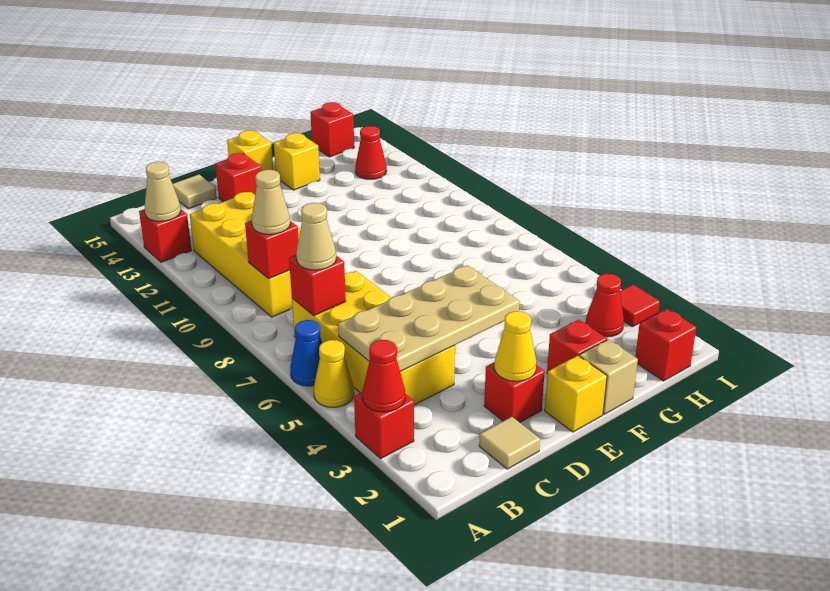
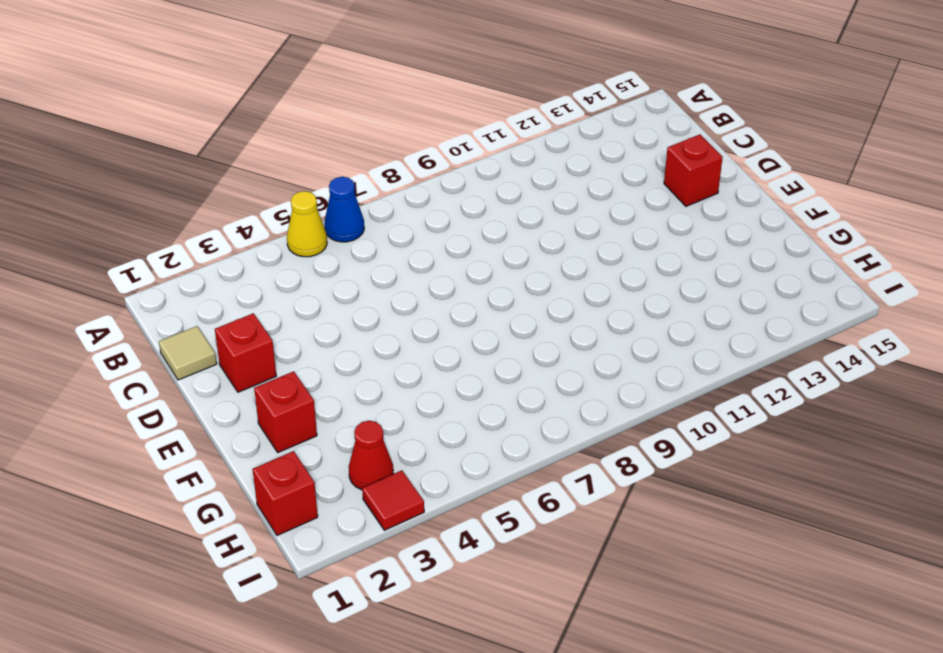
none -> red brick A3 level 1
none -> red brick A13 level 1
none -> yellow brick B4:C7 level 1

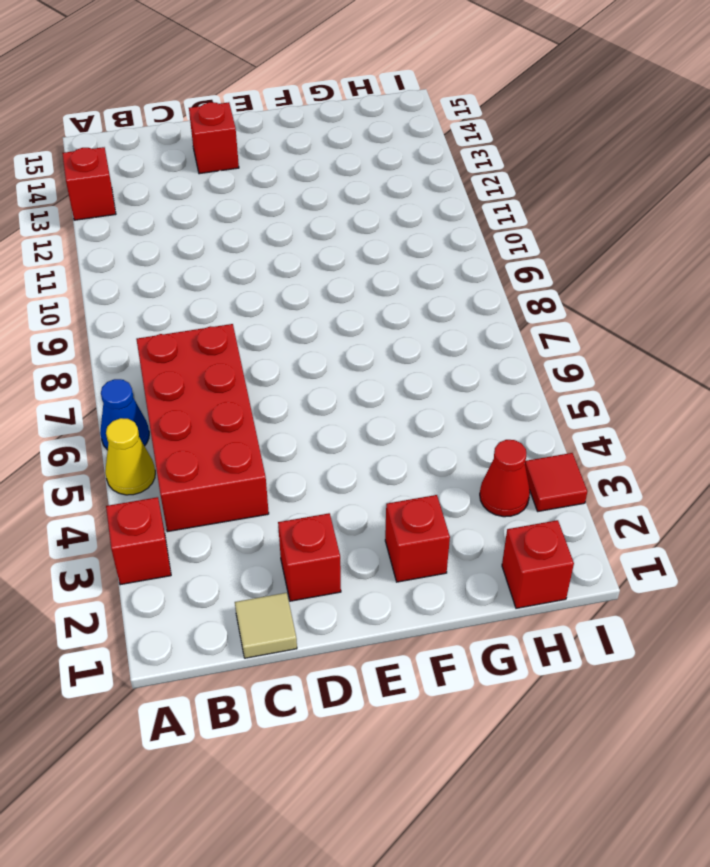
red brick B4:C7 level 1 -> yellow brick B4:C7 level 1
none -> yellow brick B9:C12 level 1
none -> tan tile C15 level 1
none -> yellow brick E1 level 1

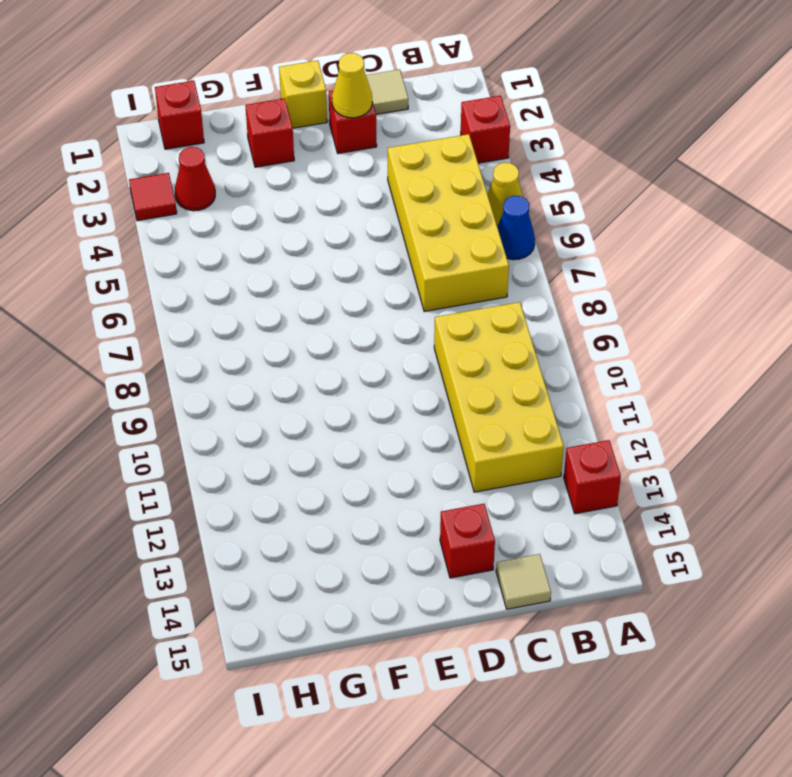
none -> yellow brick E15 level 1
none -> tan brick F1 level 1
none -> yellow brick F14 level 1

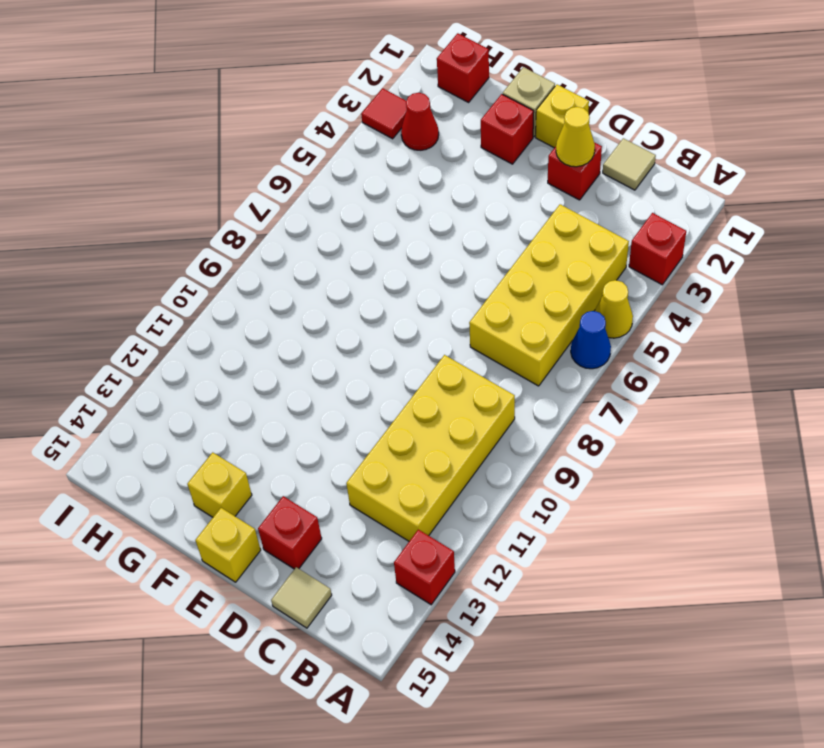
none -> red cone H13 level 1
none -> red brick H15 level 1
none -> red cone A3 level 2

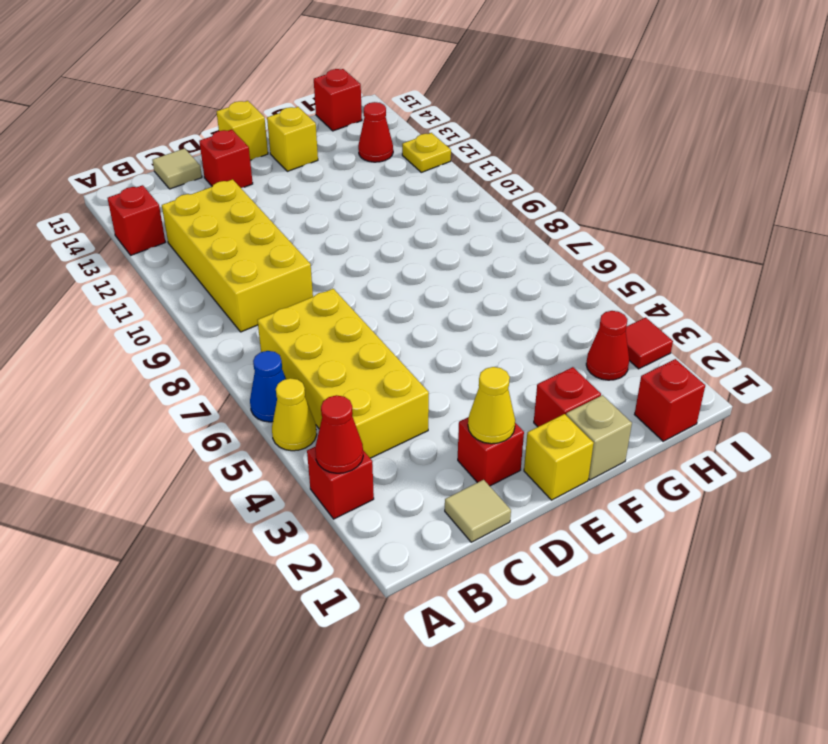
yellow plate I12 level 1 -> none
none -> tan cone A13 level 2
none -> tan plate B4:E5 level 2
none -> red brick B7 level 2

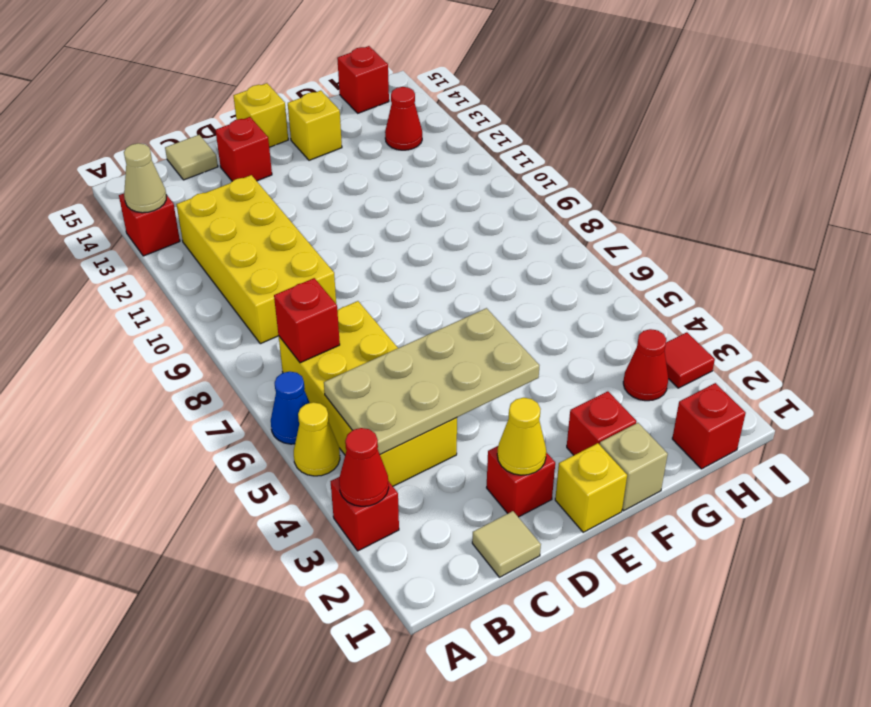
none -> red brick B9 level 2
none -> tan cone B7 level 3
none -> tan cone B9 level 3

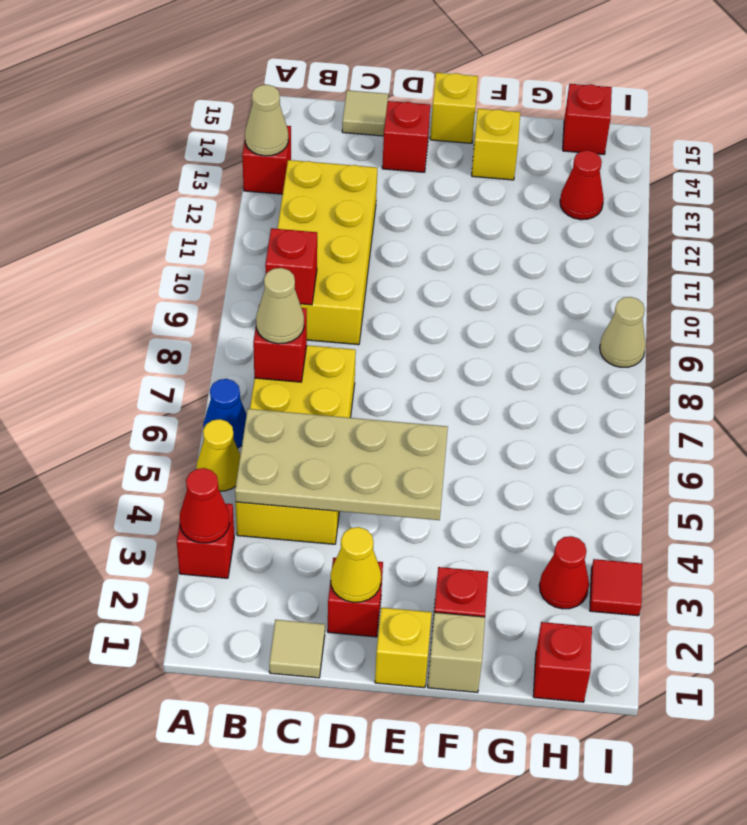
tan cone I9 level 1 -> tan cone B9 level 3

